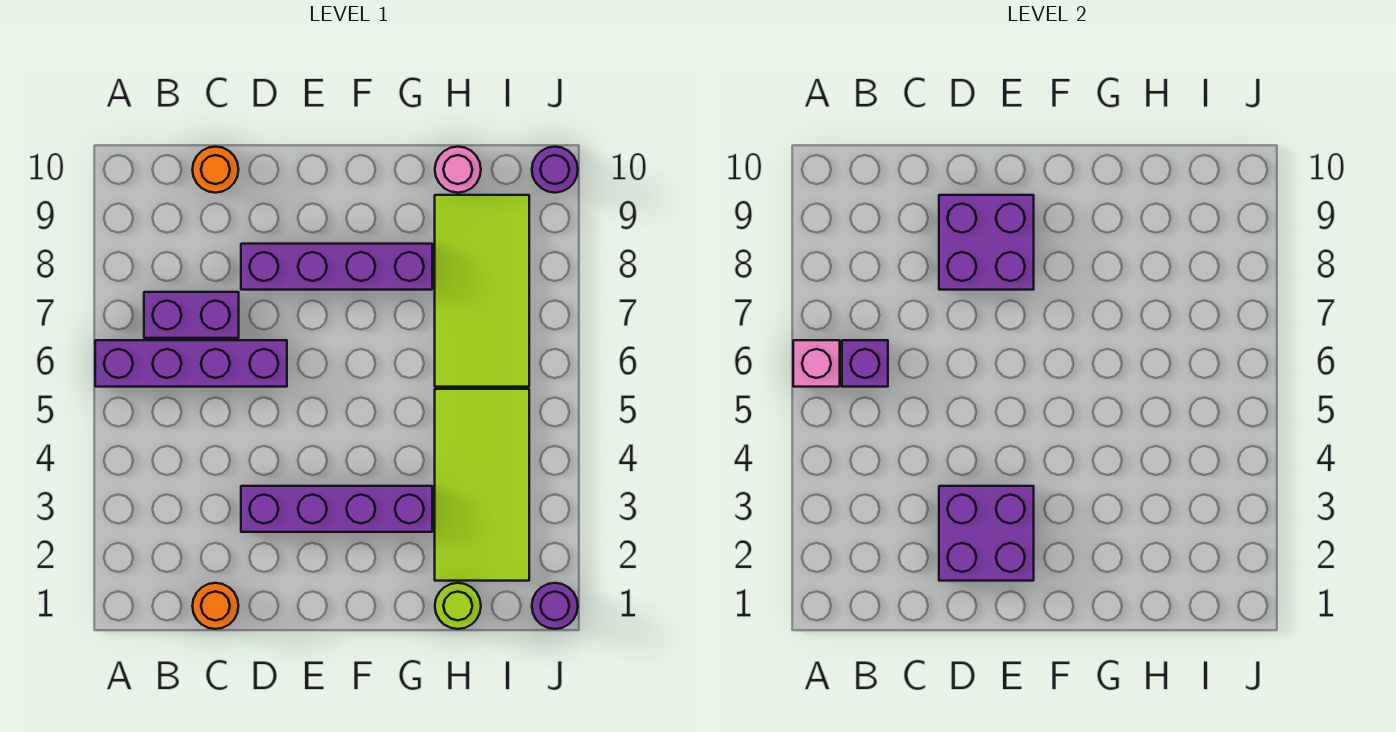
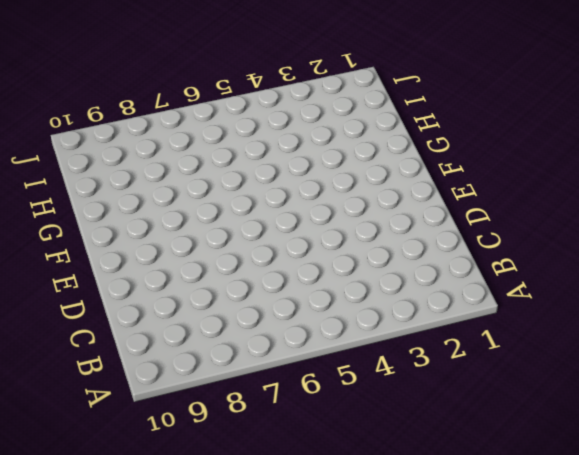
none -> purple brick A6:D6 level 1
none -> purple brick B7:C7 level 1
none -> orange round brick C1 level 1

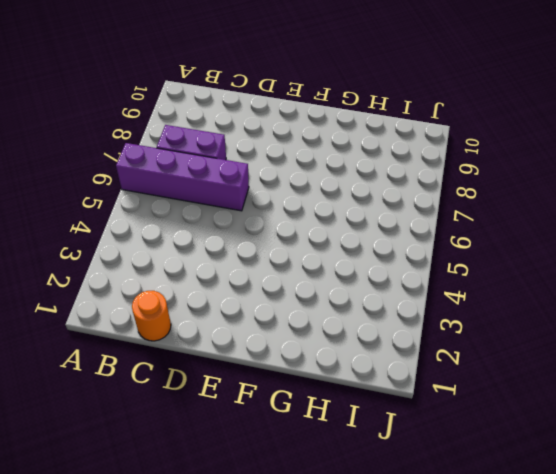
none -> orange round brick C10 level 1
none -> purple brick D3:G3 level 1
none -> purple brick D8:G8 level 1

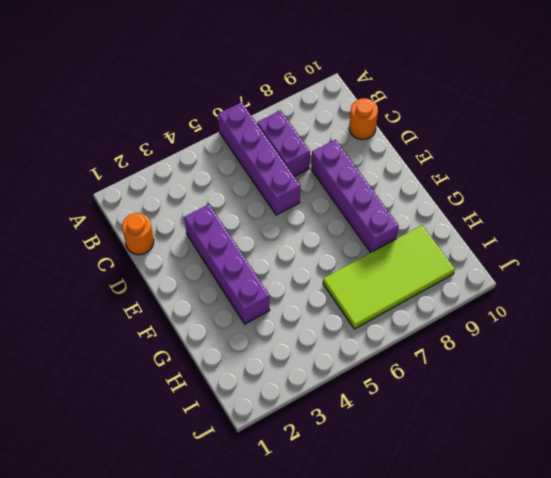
none -> lime round brick H1 level 1
none -> lime tile H2:I5 level 1
none -> pink round brick H10 level 1

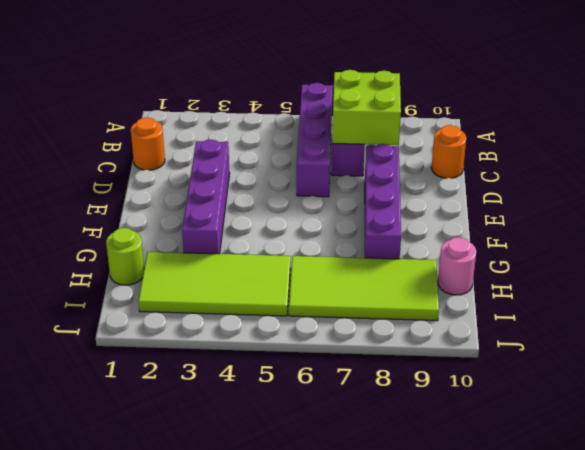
lime brick B7:C8 level 2 -> none
none -> purple round brick J1 level 1
none -> purple round brick J10 level 1
none -> pink brick A6 level 2

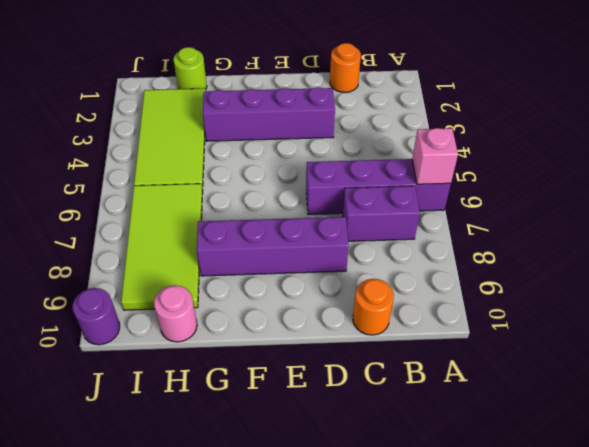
none -> purple round brick J1 level 1
none -> purple brick B6 level 2
none -> purple brick D2:E3 level 2

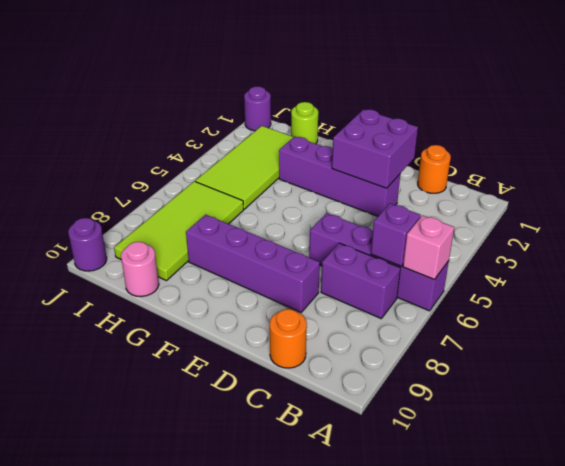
none -> purple brick D8:E9 level 2

